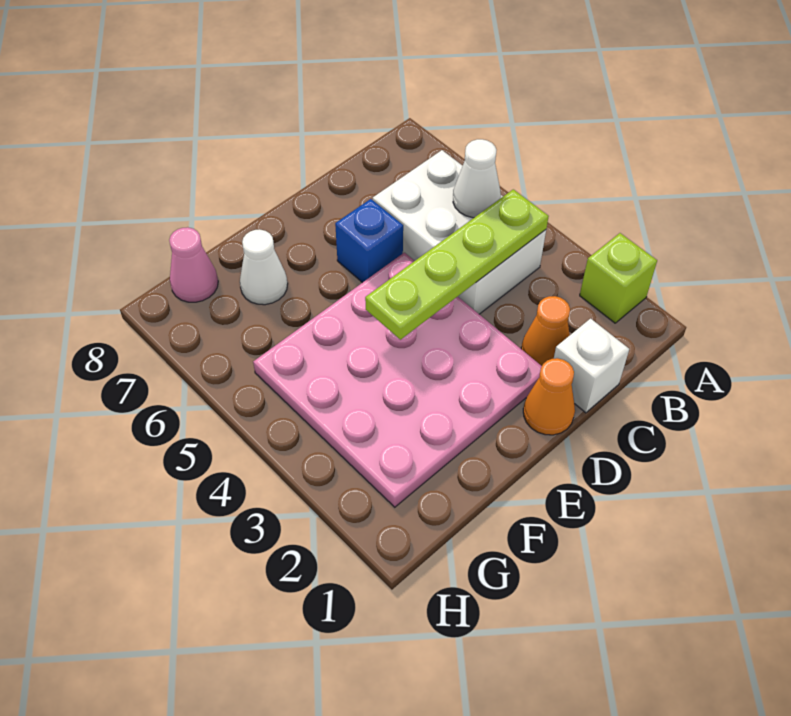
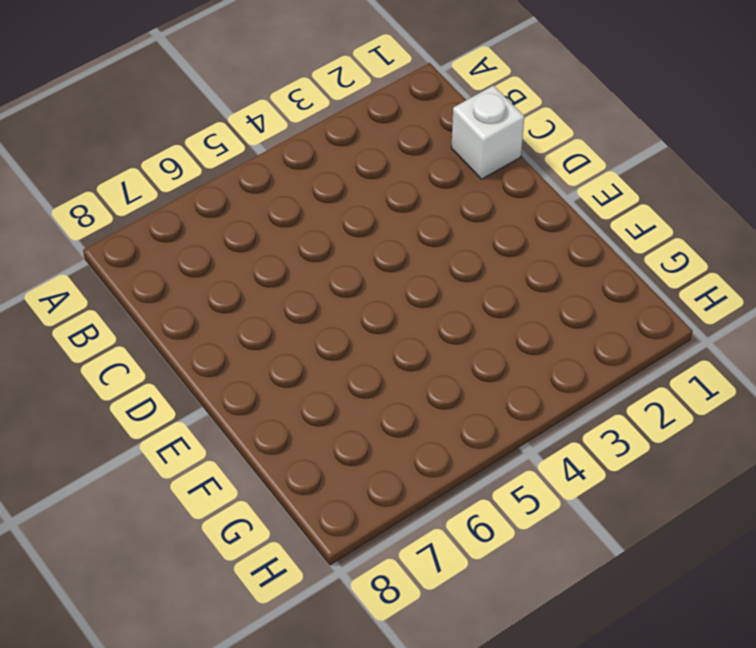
none -> lime brick A2 level 1
none -> white brick B4:C6 level 1

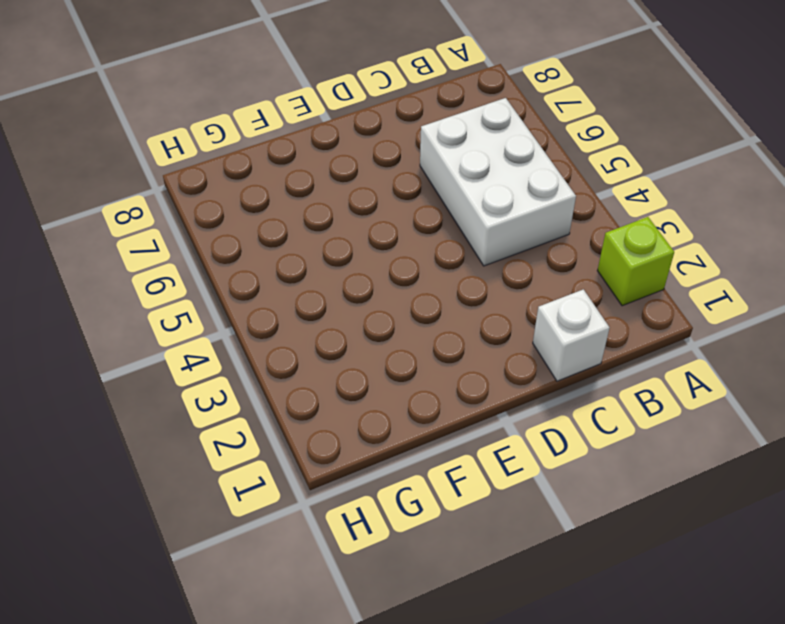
none -> orange cone C2 level 1
none -> orange cone D1 level 1

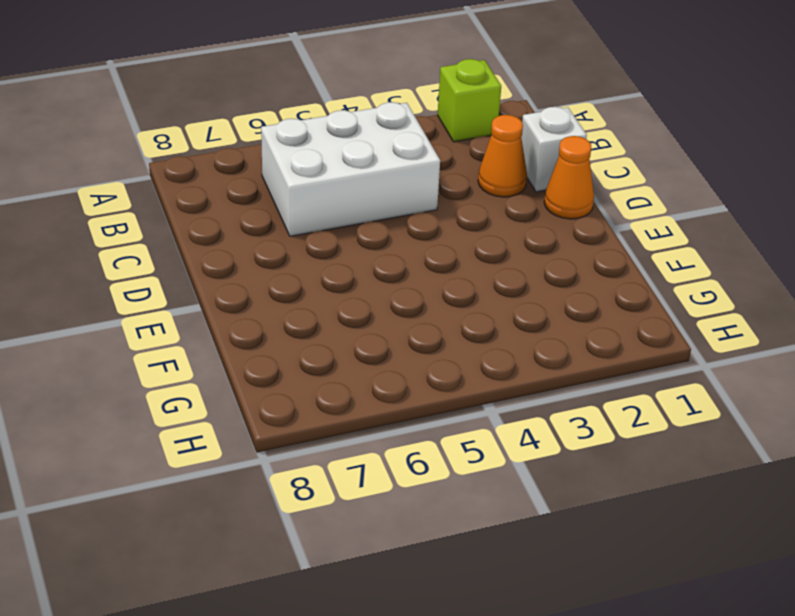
none -> pink plate D2:G5 level 1
none -> blue brick D6 level 1

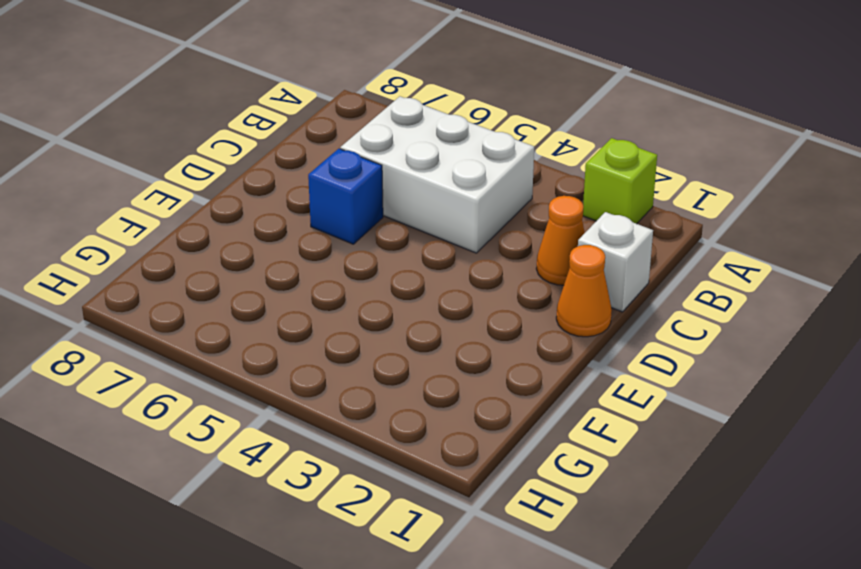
none -> pink plate D2:G5 level 1
none -> white cone F7 level 1

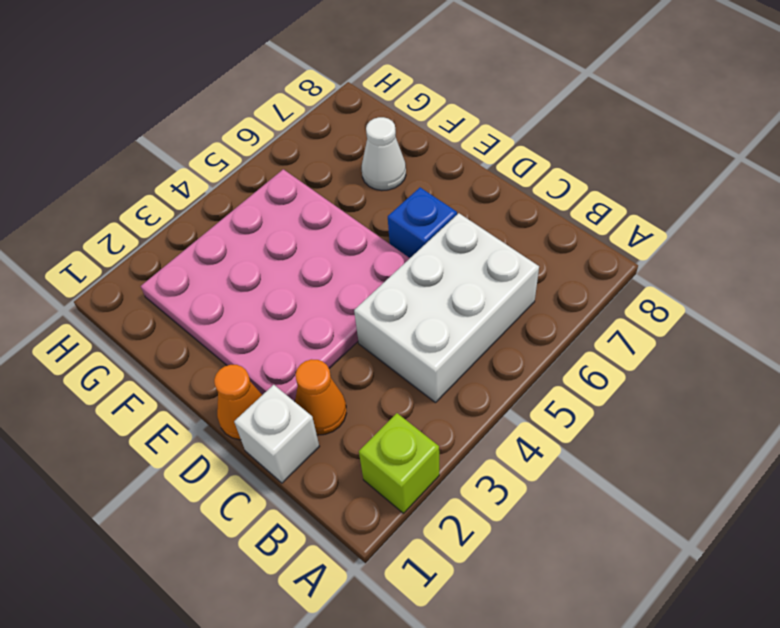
none -> pink cone G8 level 1
none -> lime plate B4:E4 level 2

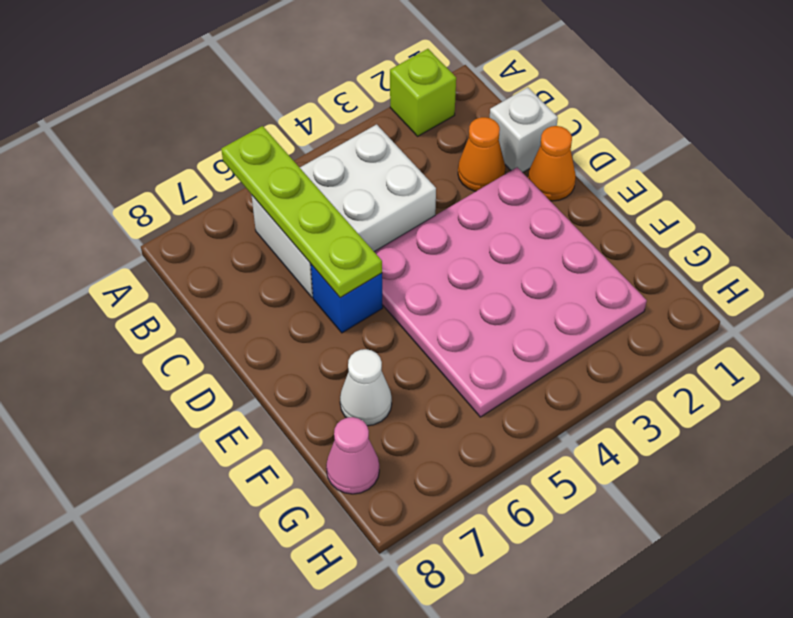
lime plate A6:D6 level 2 -> lime plate B4:E4 level 2
none -> white cone B5 level 2

